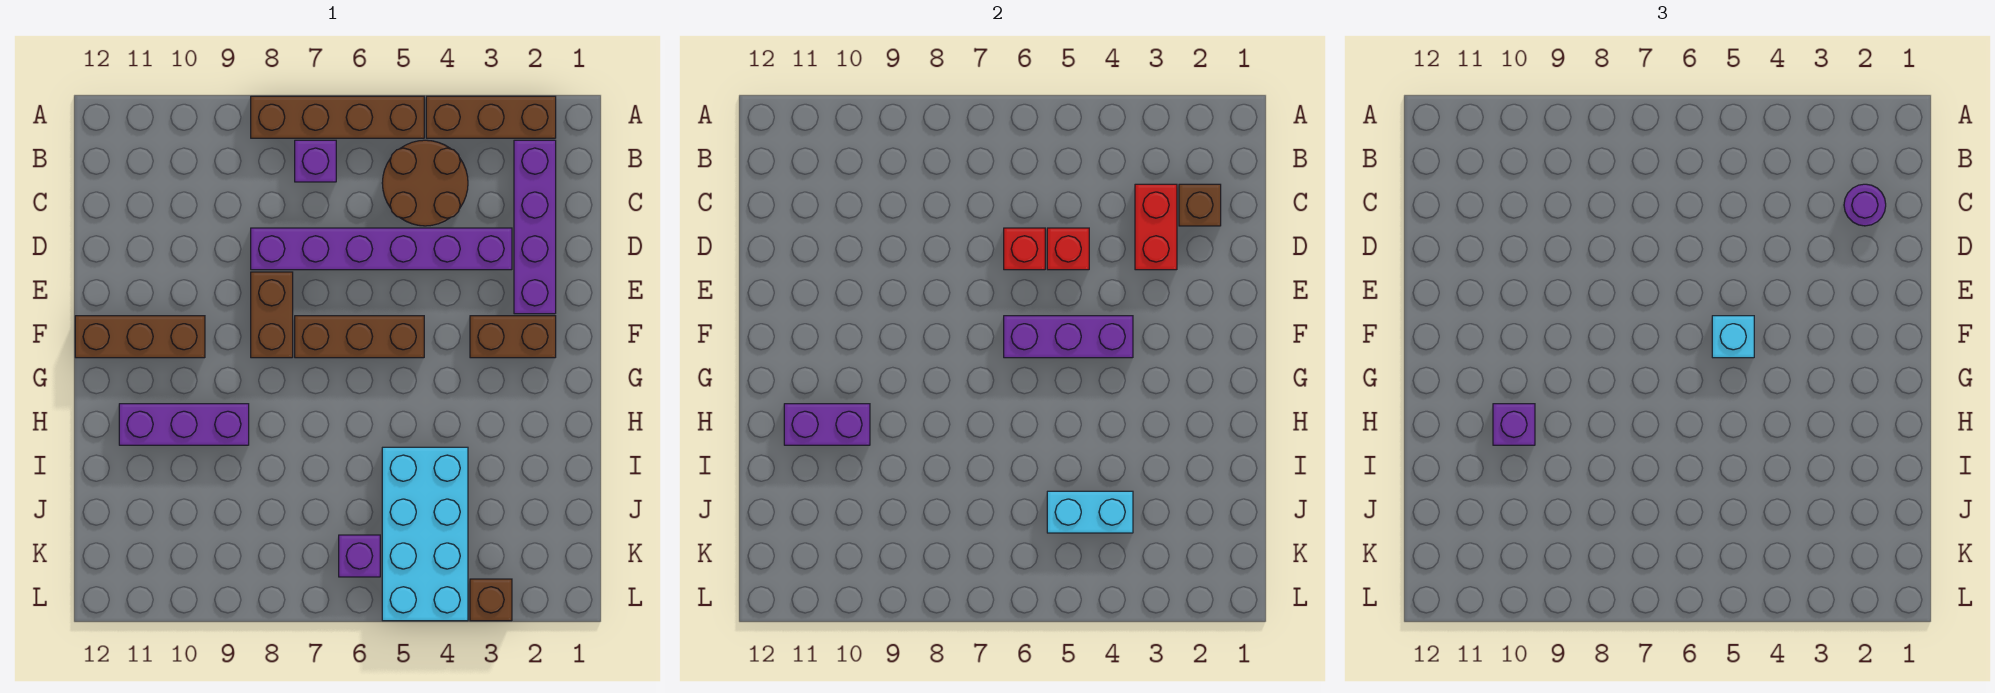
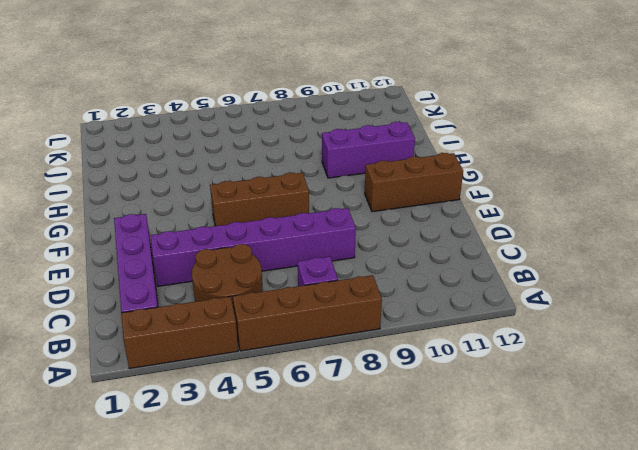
none -> brown brick E8:F8 level 1
none -> brown brick F2:F3 level 1
none -> cyan brick I4:L5 level 1

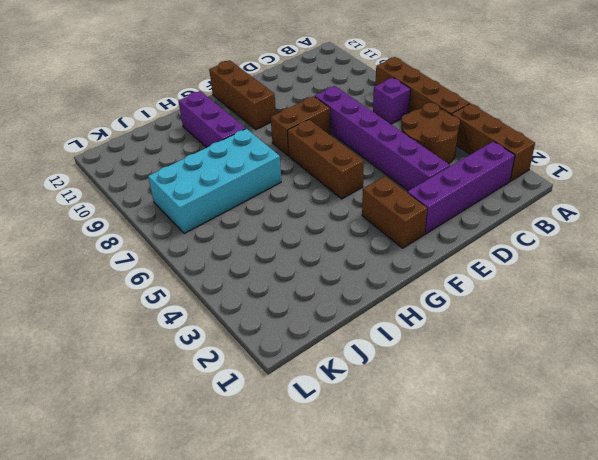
cyan brick H7:K8 level 1 -> cyan brick I4:L5 level 1
none -> purple brick K6 level 1
none -> brown brick L3 level 1
none -> brown brick C2 level 2

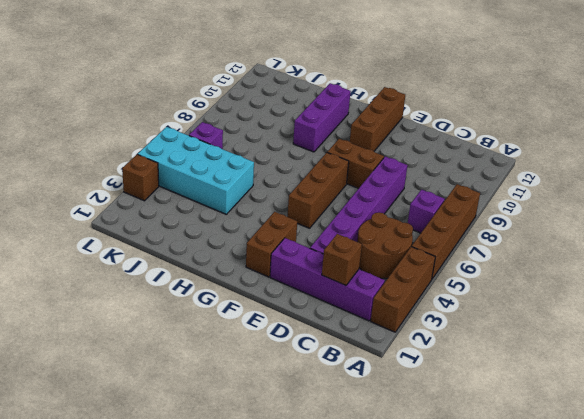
none -> red brick C3:D3 level 2
none -> red brick D5 level 2
none -> red brick D6 level 2

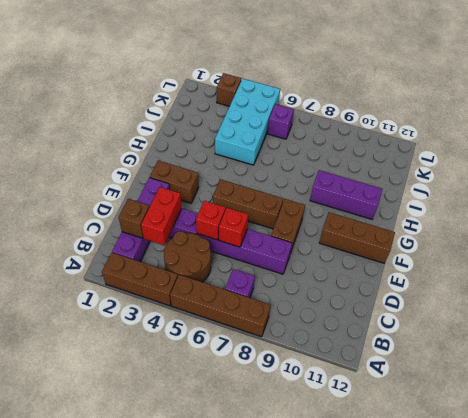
none -> purple brick F4:F6 level 2
none -> purple brick H10:H11 level 2
none -> cyan brick J4:J5 level 2

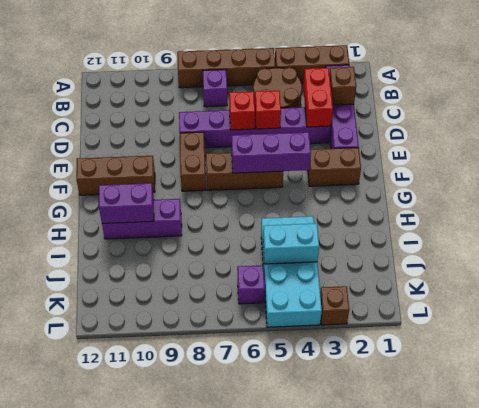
none -> purple round brick C2 level 3
none -> cyan brick F5 level 3
none -> purple brick H10 level 3

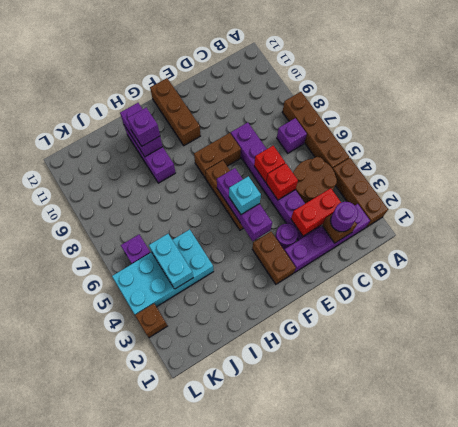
purple round brick E3 level 1 -> none

